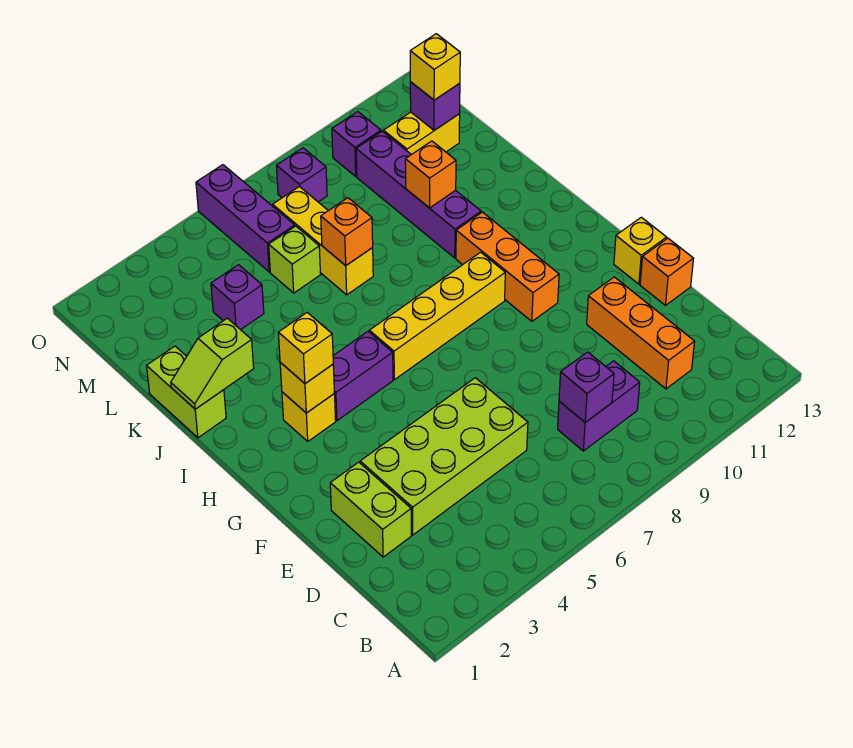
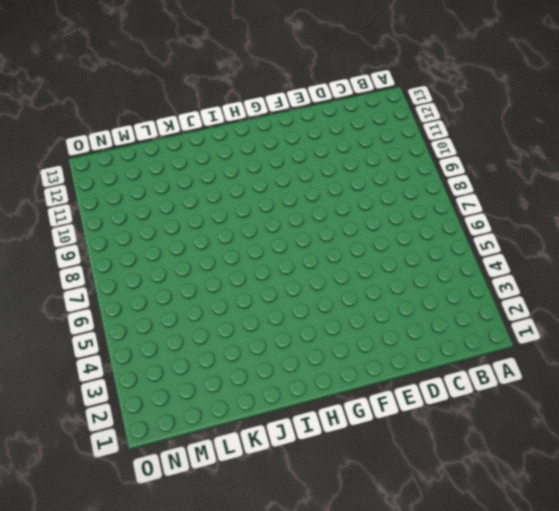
none -> purple brick C8:C9 level 1
none -> orange brick C11:E11 level 1
none -> lime brick D2:E2 level 1

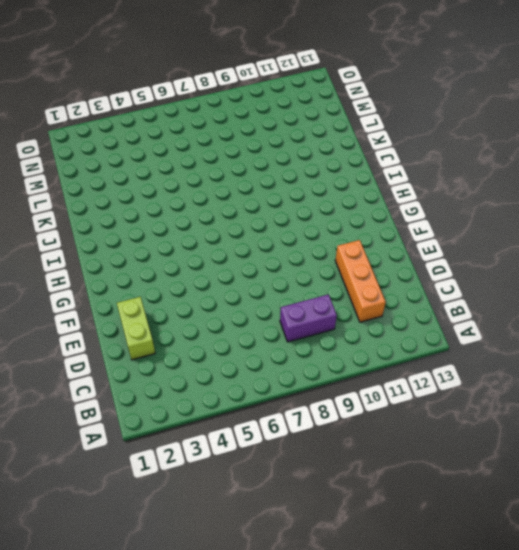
none -> lime brick D3:E6 level 1
none -> orange brick E13 level 1
none -> yellow brick F13 level 1

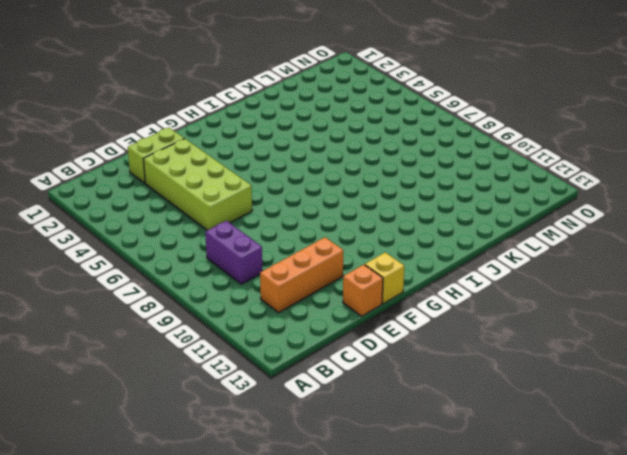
none -> orange brick G10:I10 level 1
none -> yellow brick H3 level 1
none -> purple brick H4:H5 level 1

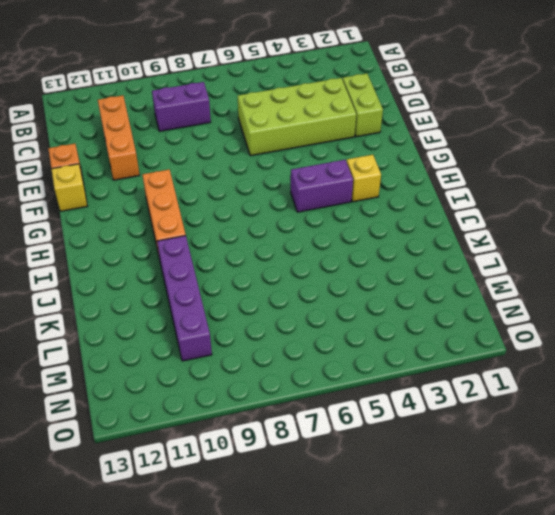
none -> yellow brick H6:H9 level 1
none -> lime brick J1:K1 level 1
none -> yellow brick K7:M7 level 1

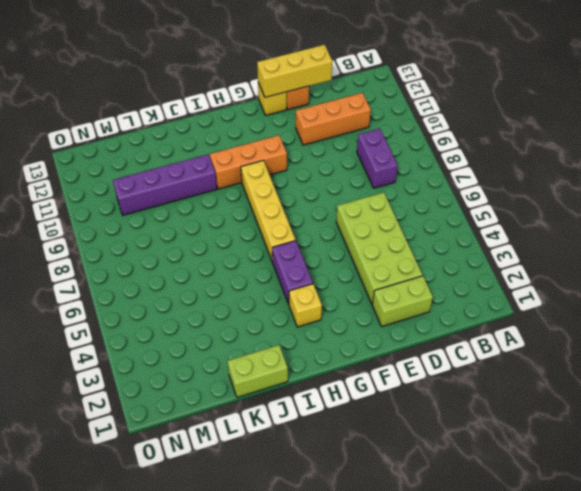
yellow brick D13:F13 level 2 -> yellow brick K7:M7 level 1
none -> purple brick L4 level 1
none -> lime brick L6 level 1
none -> purple brick M6:O6 level 1

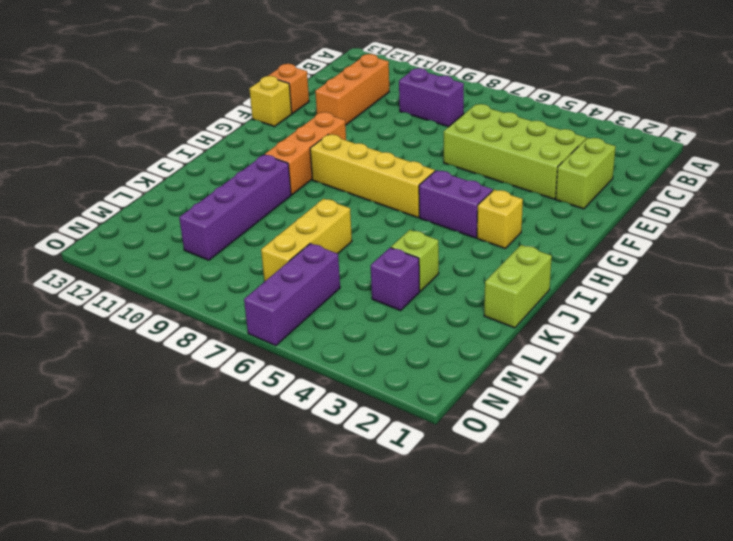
lime brick K4 level 1 -> lime brick L6 level 1
none -> yellow brick M11:M12 level 1
none -> purple brick N8 level 1
none -> purple brick N10 level 1

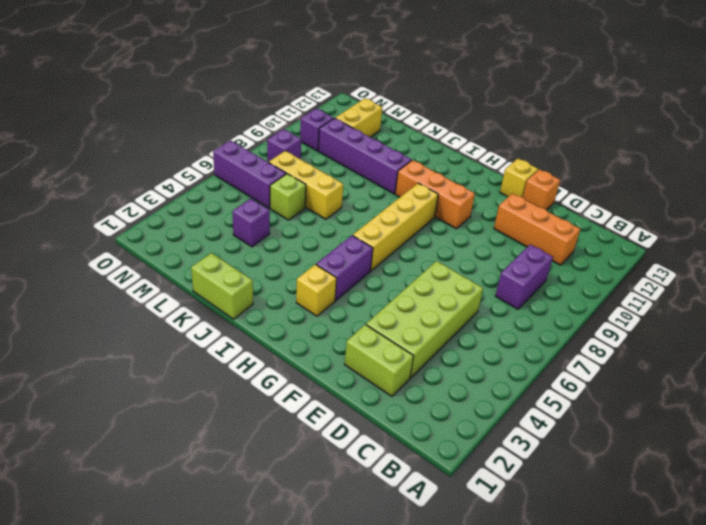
none -> purple brick C8 level 2
none -> yellow brick H3 level 2
none -> lime slope J1:J2 level 2 top 2

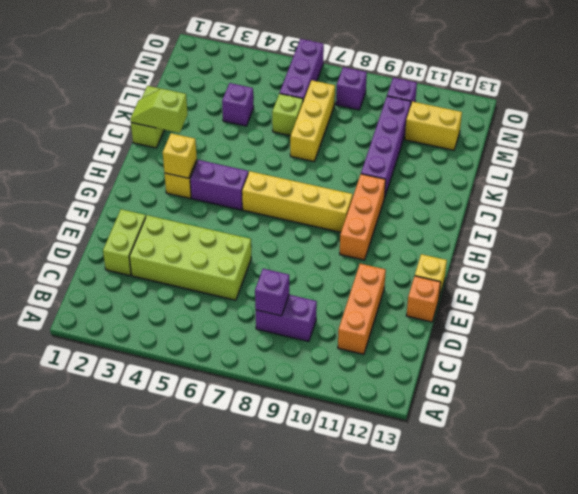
none -> orange brick K7 level 2
none -> orange brick K10 level 2
none -> purple brick M12 level 2

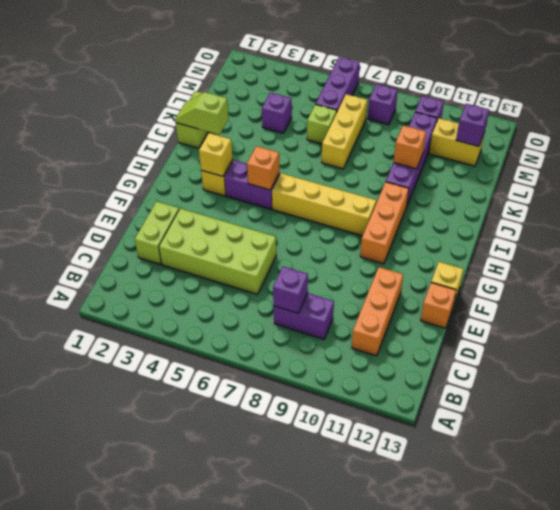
orange brick H5 level 2 -> orange brick K7 level 2
none -> yellow brick H3 level 3
none -> yellow brick M12 level 3

